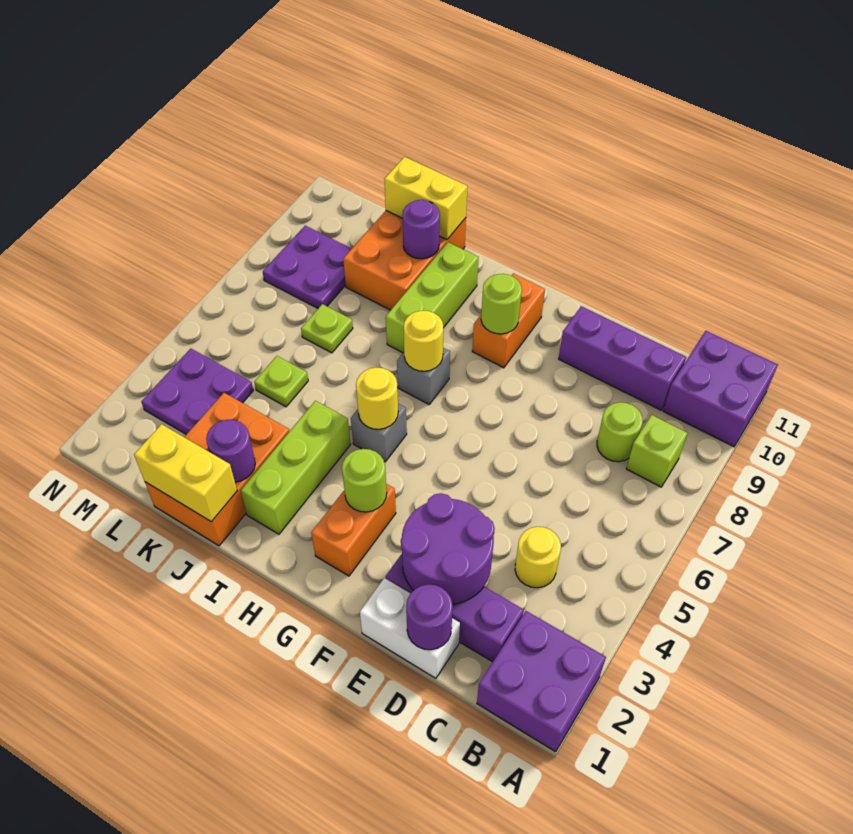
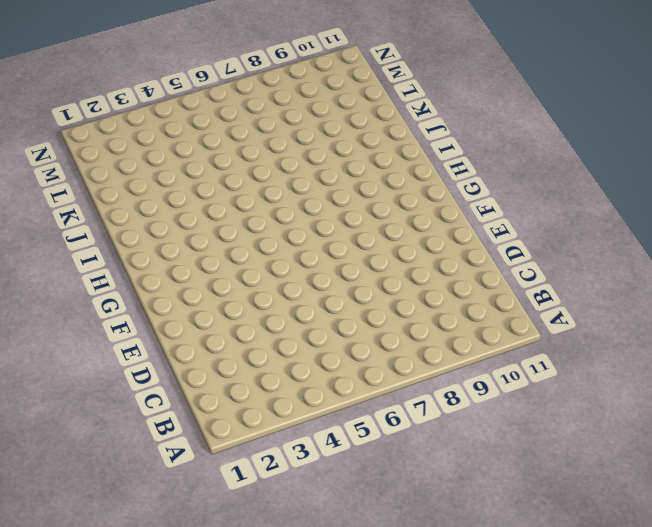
none -> purple brick A1:B2 level 1
none -> purple brick A10:B11 level 1
none -> lime brick B8 level 1
none -> purple brick C2:E2 level 1

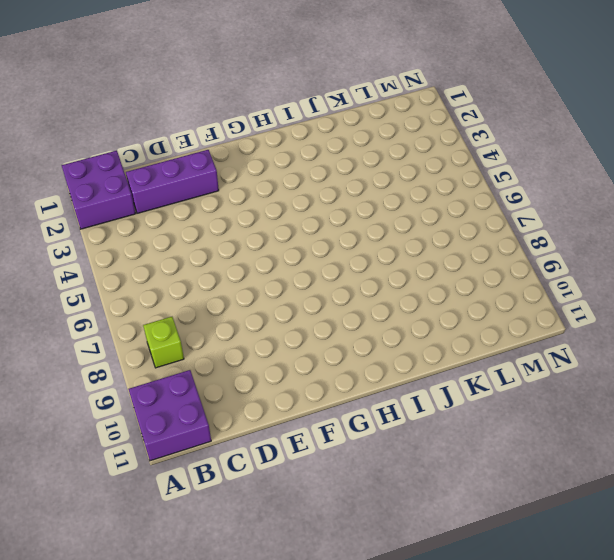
none -> yellow round brick C4 level 1
none -> lime round brick C8 level 1
none -> purple brick C10:E10 level 1
none -> white brick D1:E1 level 1

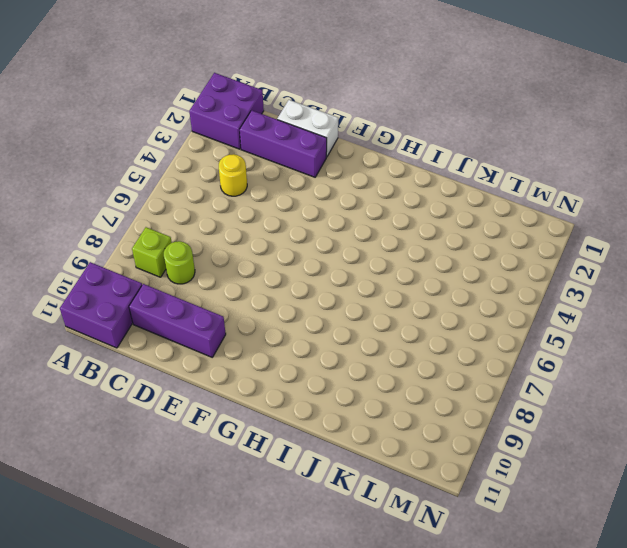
none -> orange brick G2:G3 level 1
none -> orange brick G9:G10 level 1
none -> grey brick H5 level 1
none -> grey brick H7 level 1

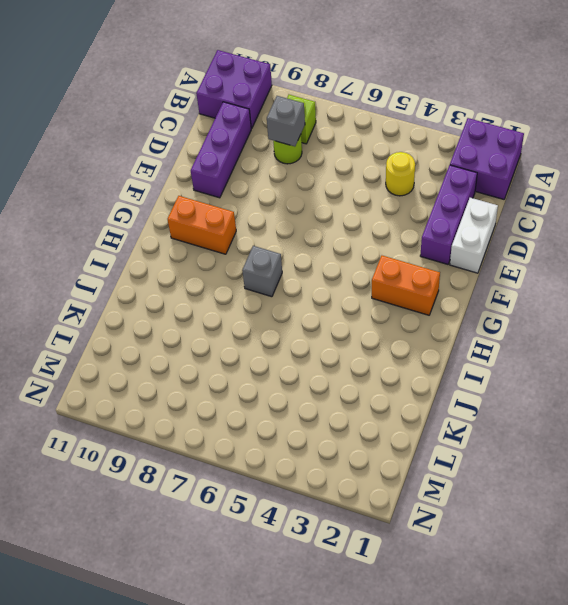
grey brick C8 level 2 -> grey brick H5 level 1
none -> lime brick I2:I4 level 1
none -> lime brick I8:I10 level 1
none -> orange brick J1:K3 level 1
none -> orange brick J9:K11 level 1

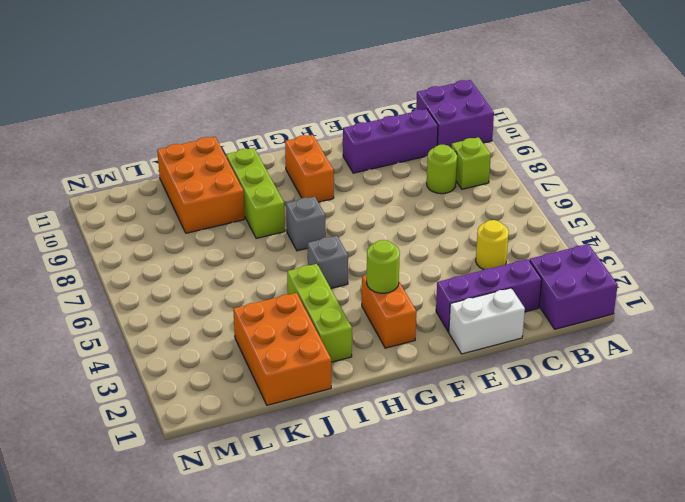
none -> lime plate K5 level 1
none -> lime plate K7 level 1
none -> purple plate L3:M4 level 1
none -> purple plate L8:M9 level 1

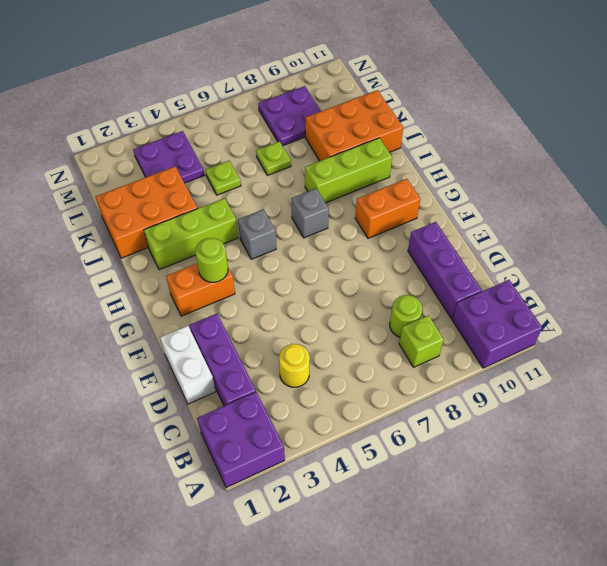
none -> purple round brick D1 level 2
none -> purple round brick D2:E3 level 2
none -> lime round brick G9 level 2
none -> yellow round brick H5 level 2

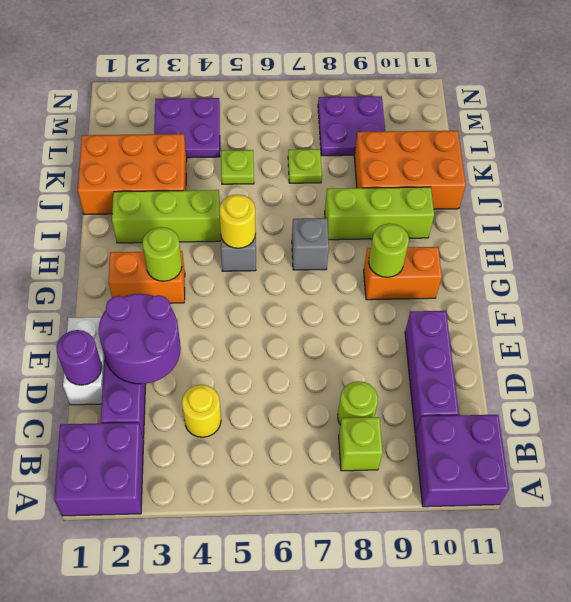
none -> yellow round brick H7 level 2
none -> yellow brick J1:K1 level 2
none -> purple round brick J2 level 2
none -> purple round brick J10 level 2

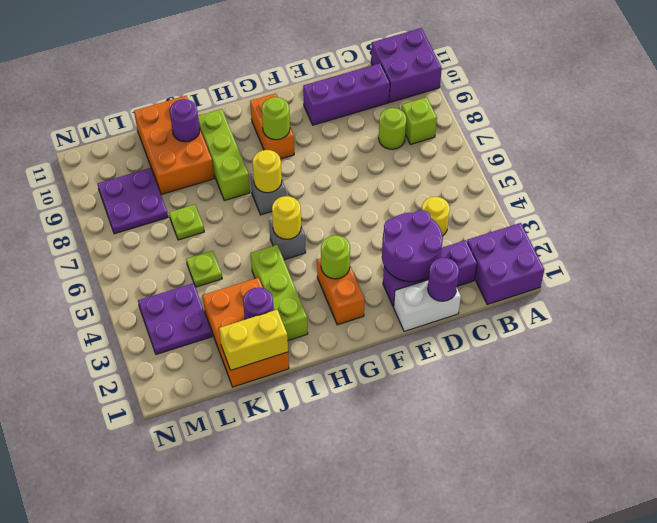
none -> yellow brick J11:K11 level 2

